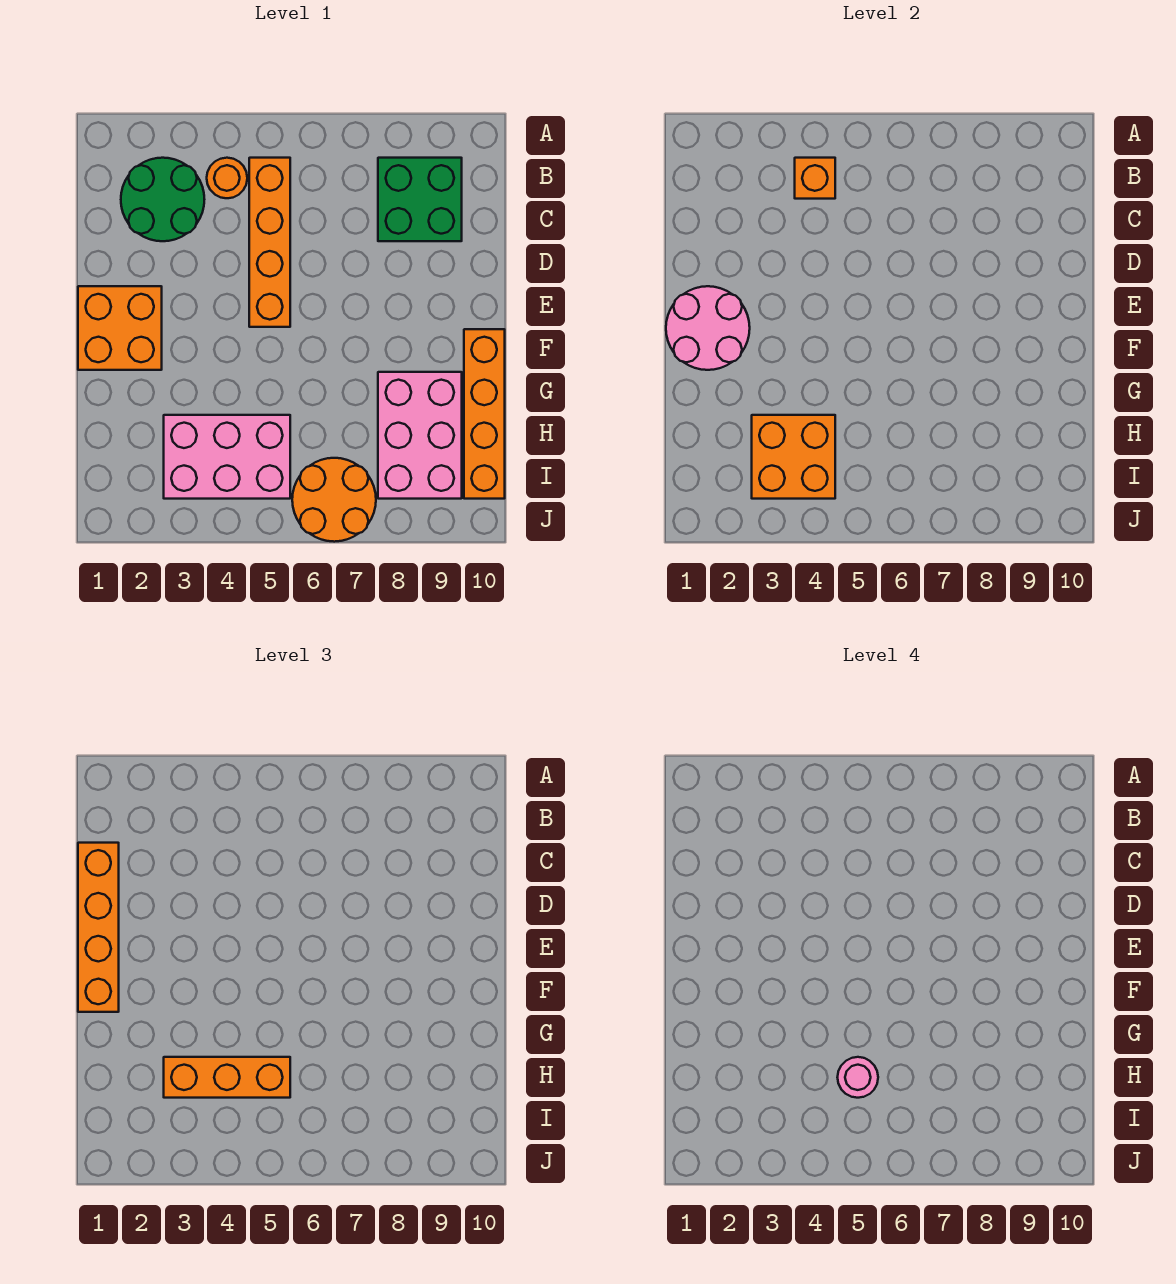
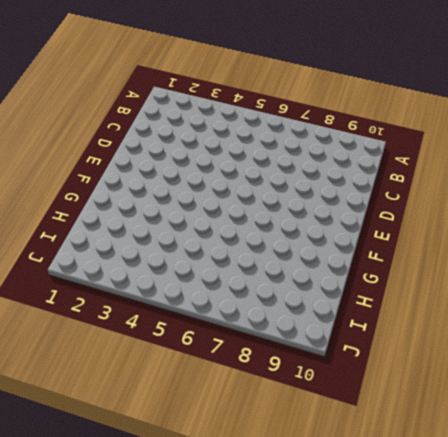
none -> green round brick B2:C3 level 1
none -> orange round brick B4 level 1
none -> orange brick B5:E5 level 1

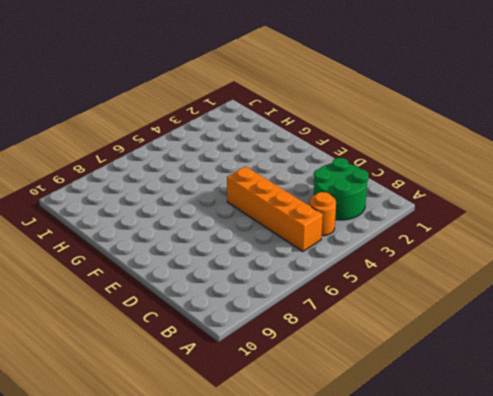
none -> green brick B8:C9 level 1
none -> orange brick E1:F2 level 1
none -> orange brick F10:I10 level 1

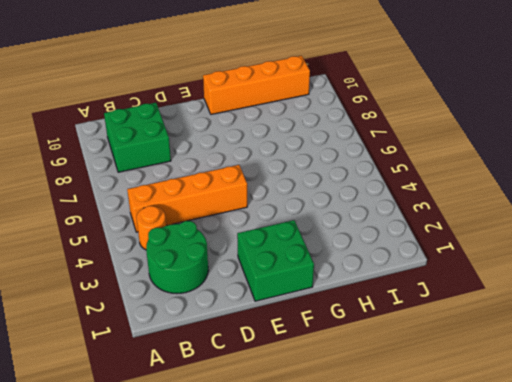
green brick E1:F2 level 1 -> orange brick E1:F2 level 1
none -> pink brick G8:I9 level 1
none -> pink brick H3:I5 level 1
none -> orange round brick I6:J7 level 1

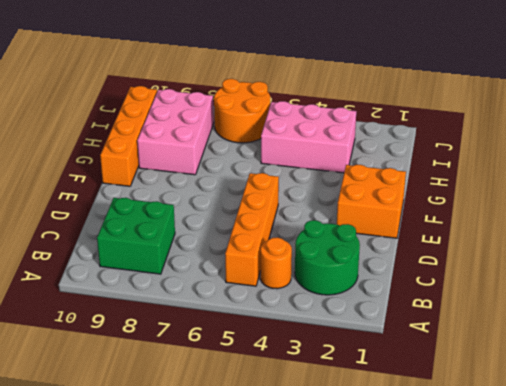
none -> orange brick B4 level 2
none -> pink round brick E1:F2 level 2
none -> orange brick H3:I4 level 2

